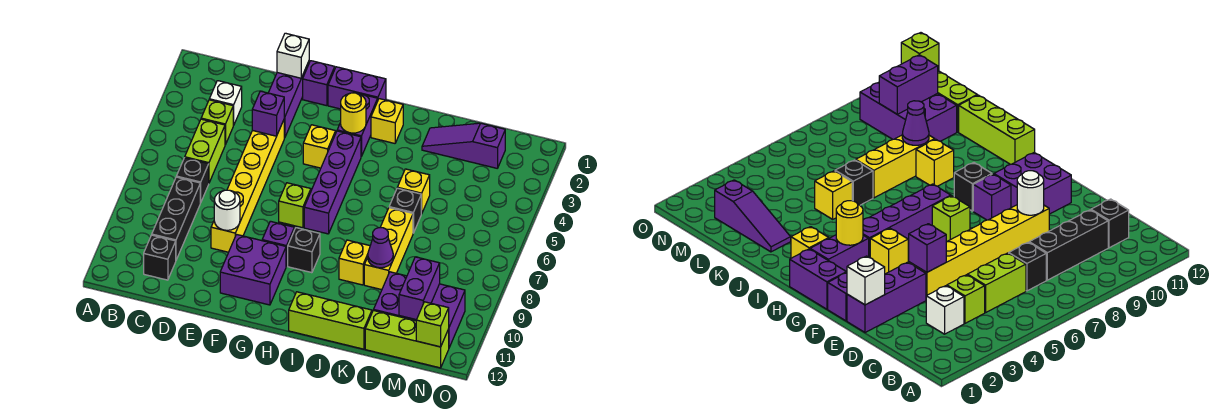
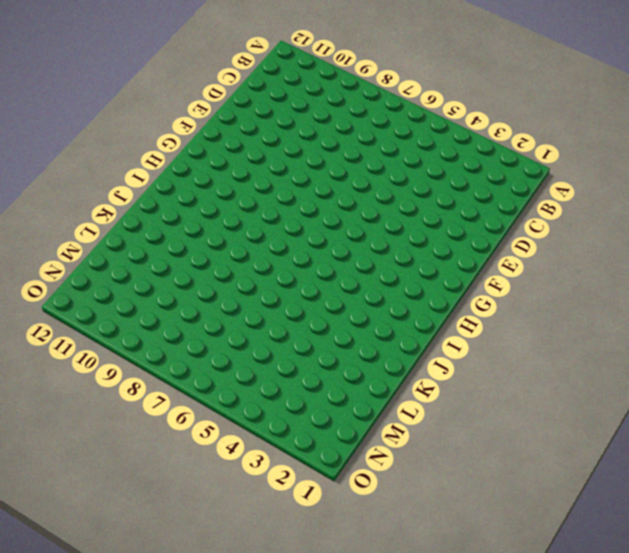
none -> white brick C3 level 1
none -> lime brick C4 level 1
none -> lime brick C5:C6 level 1
none -> black brick C7 level 1

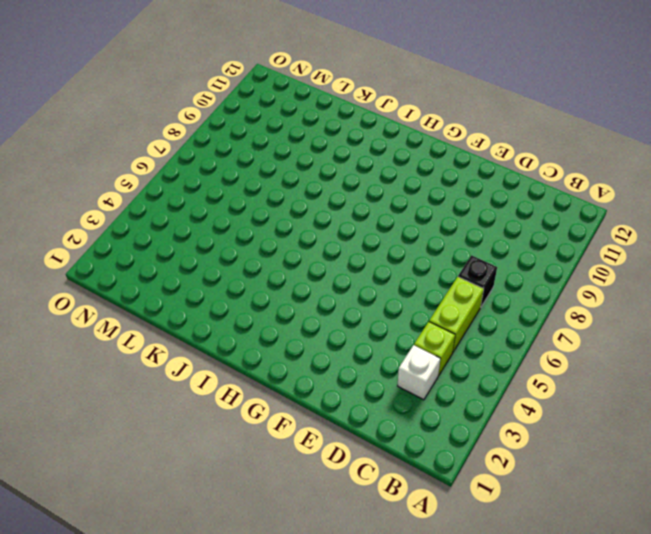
none -> black brick C8:C10 level 1
none -> black brick C11 level 1
none -> purple brick E1:E3 level 1
none -> yellow brick E4:E9 level 1

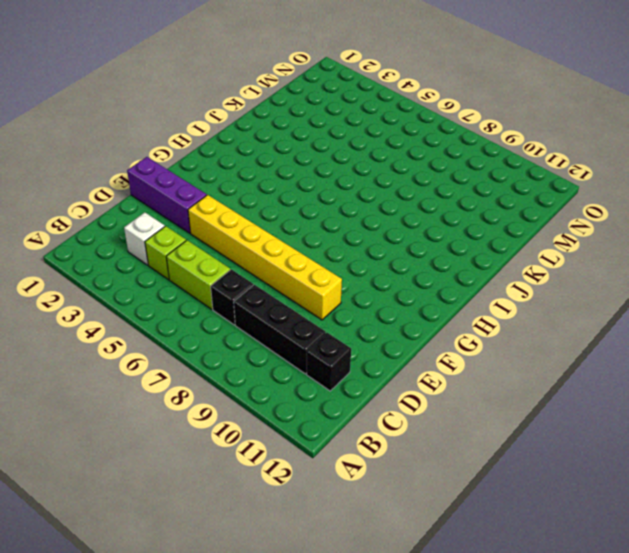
none -> purple brick F1 level 1
none -> purple brick F10:G11 level 1
none -> purple brick G1:H1 level 1
none -> yellow brick G4 level 1

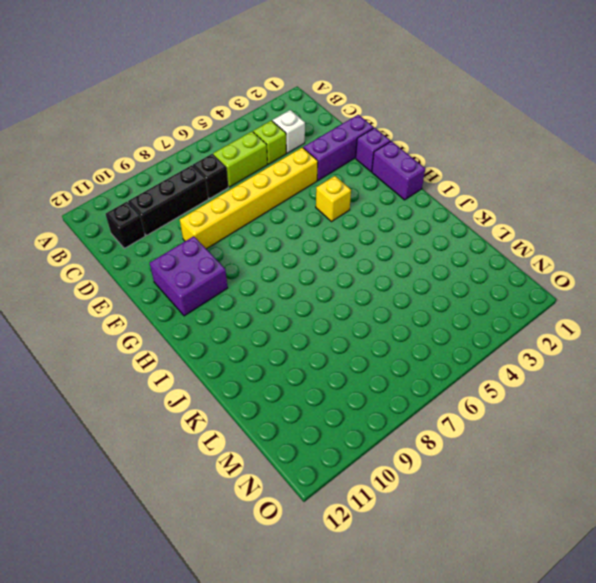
none -> lime brick G7 level 1
none -> purple brick G9 level 1
none -> purple brick H2:H3 level 1
none -> purple brick H4:H7 level 1

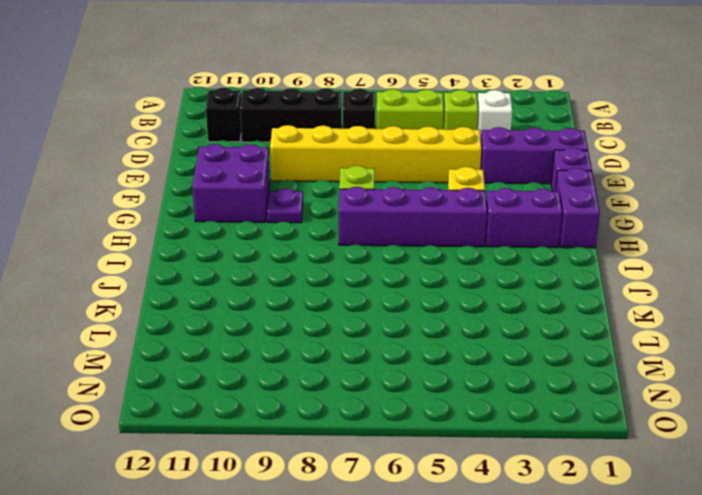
purple plate G9 level 1 -> purple brick G9 level 1
none -> black brick H9 level 1
none -> yellow brick I2 level 1
none -> lime brick I12:K12 level 1
none -> yellow brick J9 level 1

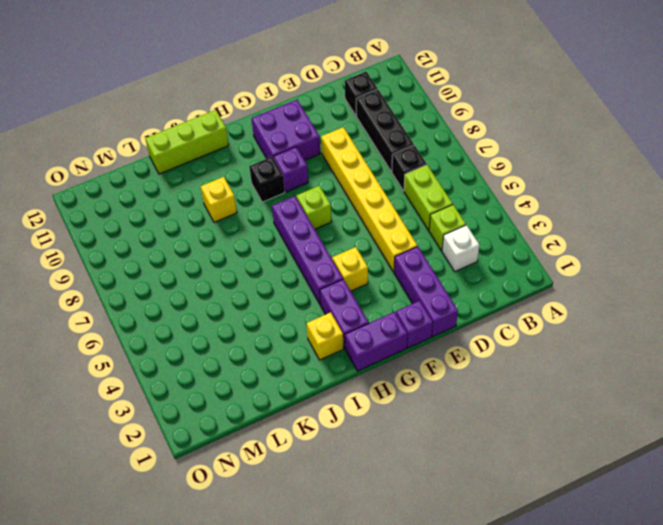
none -> purple slope K2:M2 level 1 top M
none -> yellow brick K5 level 1
none -> black brick K6 level 1
none -> yellow brick K7:K9 level 1

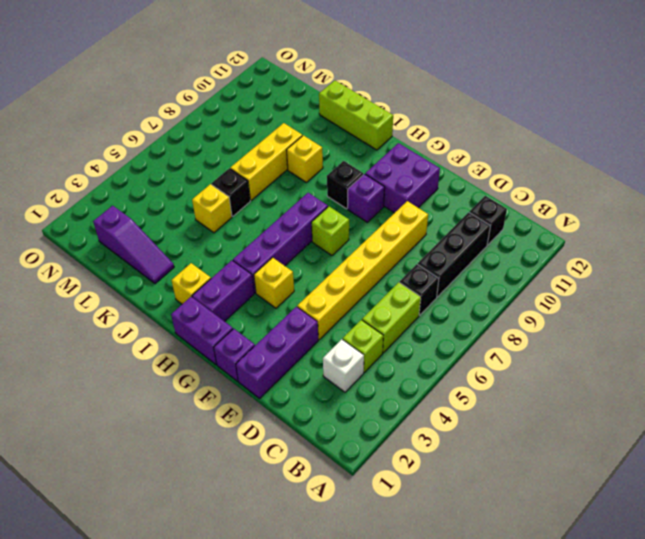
none -> purple brick L10:N11 level 1
none -> lime brick L12:N12 level 1
none -> white brick E1 level 2
none -> purple brick E4 level 2

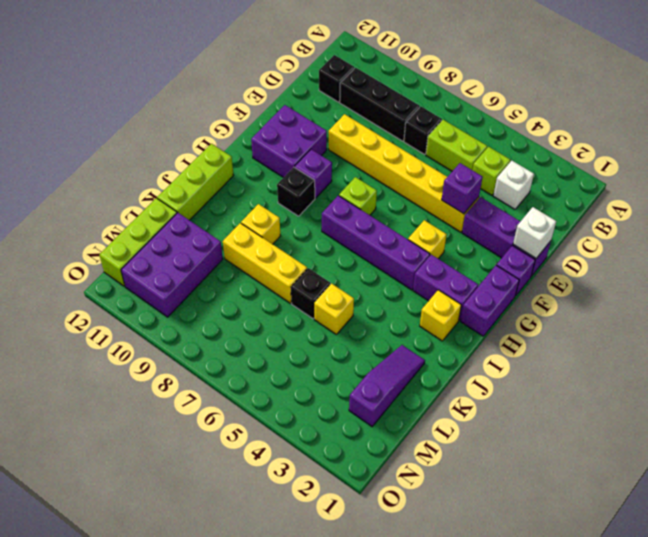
none -> white round brick E9 level 2
none -> yellow round brick H3 level 2
none -> purple cone K9 level 2
none -> purple brick M10:M11 level 2

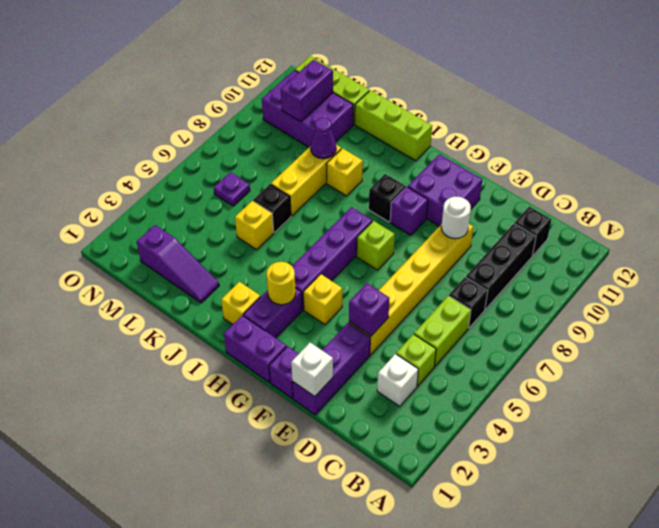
purple plate M6 level 1 -> none
none -> lime brick N12 level 2

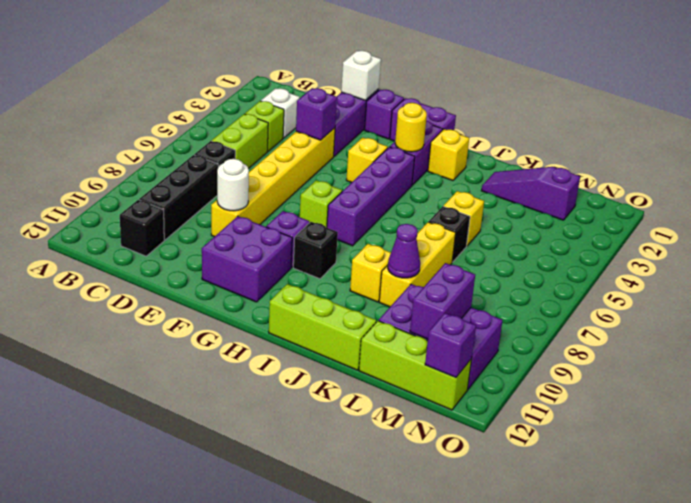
purple brick N12 level 2 -> lime brick N12 level 2

